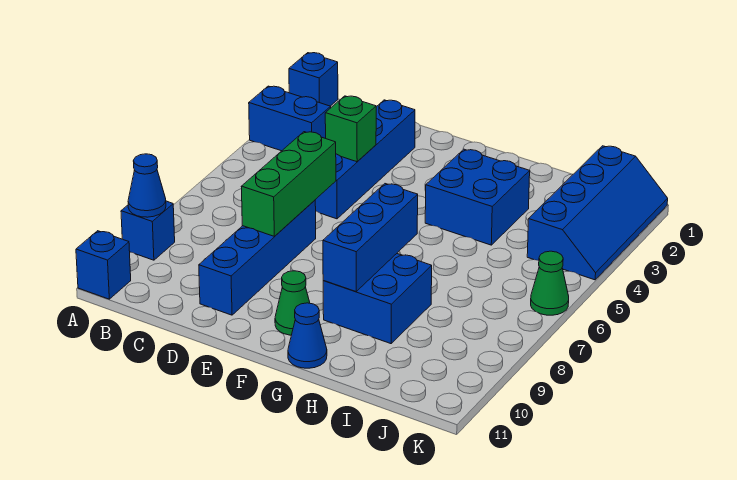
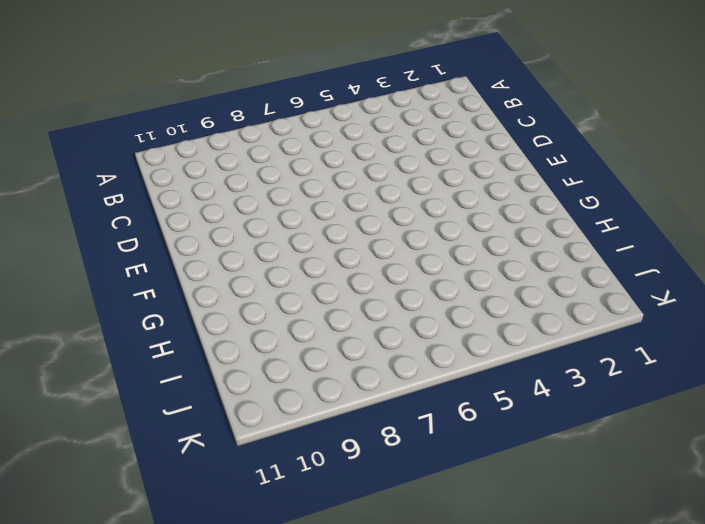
none -> blue brick A1 level 1
none -> blue brick A3:B3 level 1
none -> blue brick A9 level 1

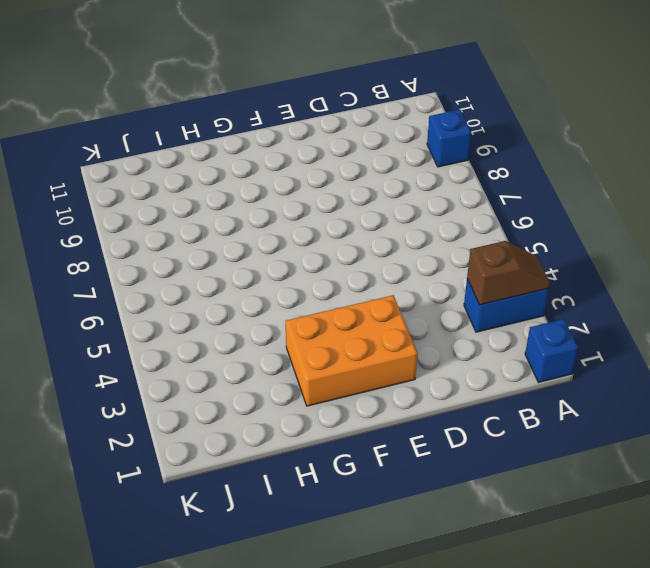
brown slope A3:B3 level 2 top B -> none
orange brick E2:G3 level 1 -> blue brick G3:H4 level 1
none -> blue brick A11 level 1
none -> blue brick D2:D5 level 1
none -> blue brick D7:D10 level 1

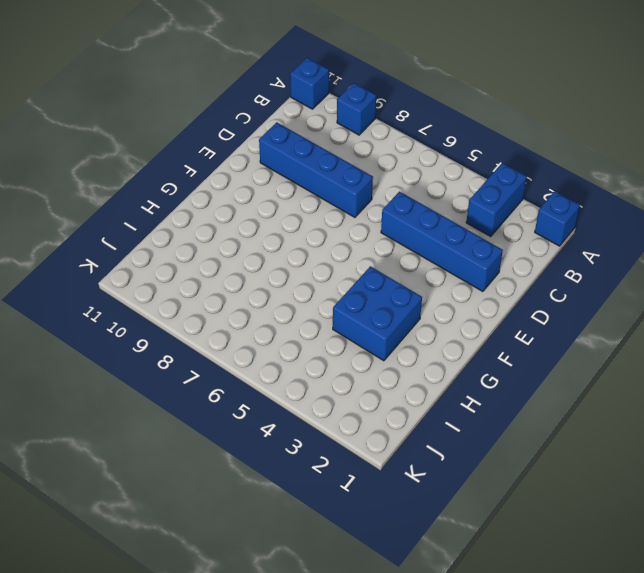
none -> green cone F10 level 1
none -> blue brick G8:H9 level 1
none -> blue cone G11 level 1

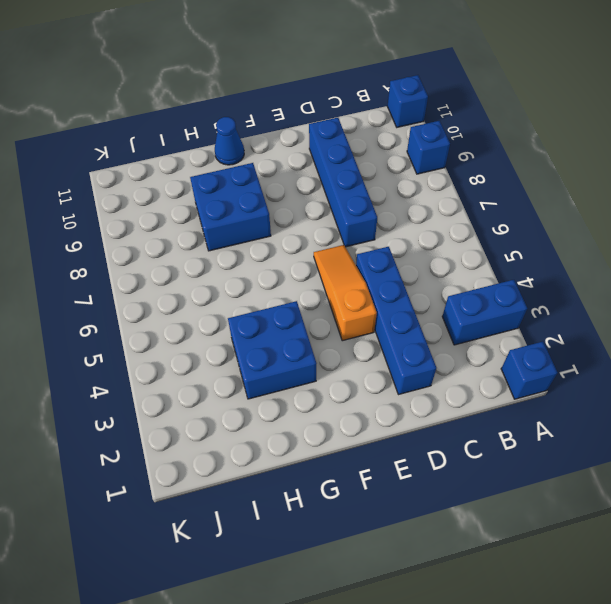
orange slope E4:E6 level 1 top 4 -> none
none -> green cone F10 level 1
none -> blue slope J1:K4 level 1 top J
none -> green cone K6 level 1

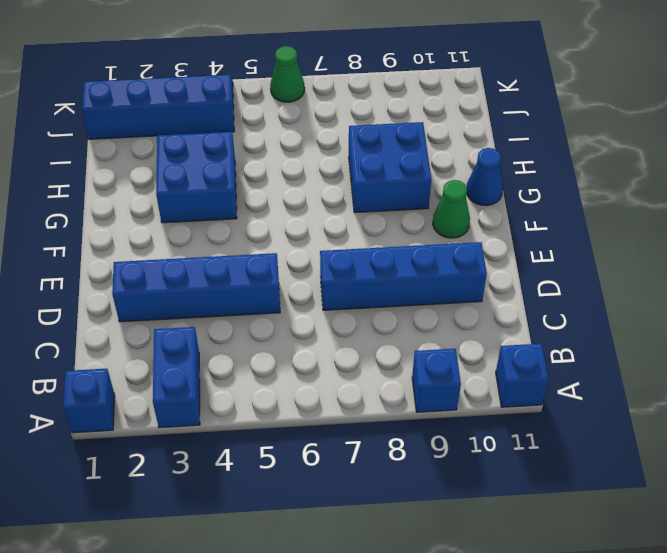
none -> blue cone A9 level 2
none -> green brick D4 level 2
none -> green brick D6:D8 level 2

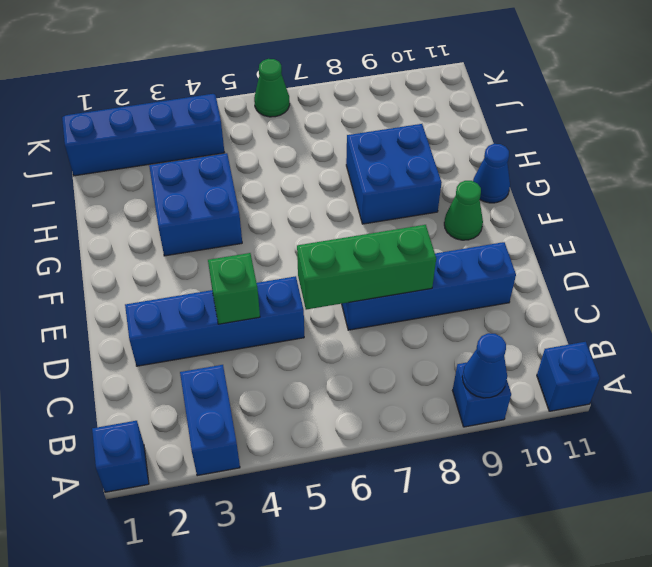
none -> blue brick G7:G9 level 2

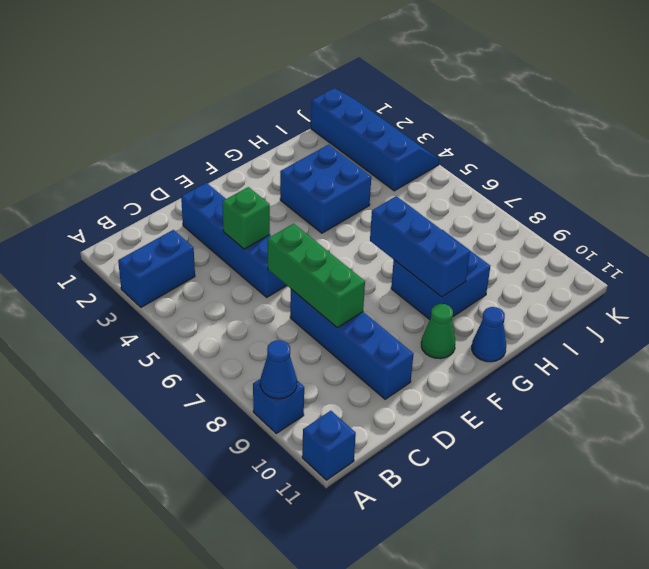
none -> blue brick A1 level 1
none -> green cone K6 level 1

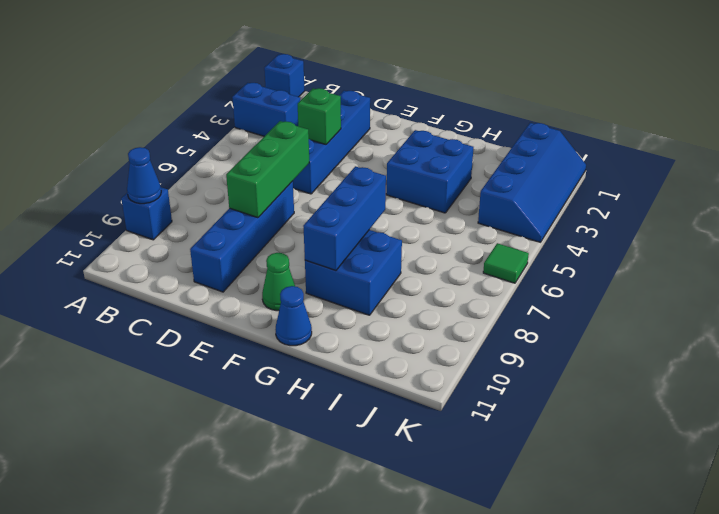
green tile K6 level 1 -> green cone K6 level 1
none -> blue brick A11 level 1

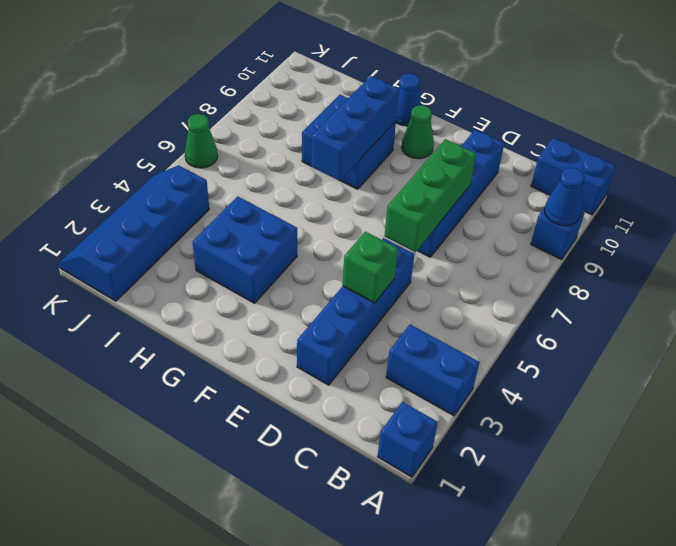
blue brick A11:B11 level 1 -> blue brick A11 level 1

